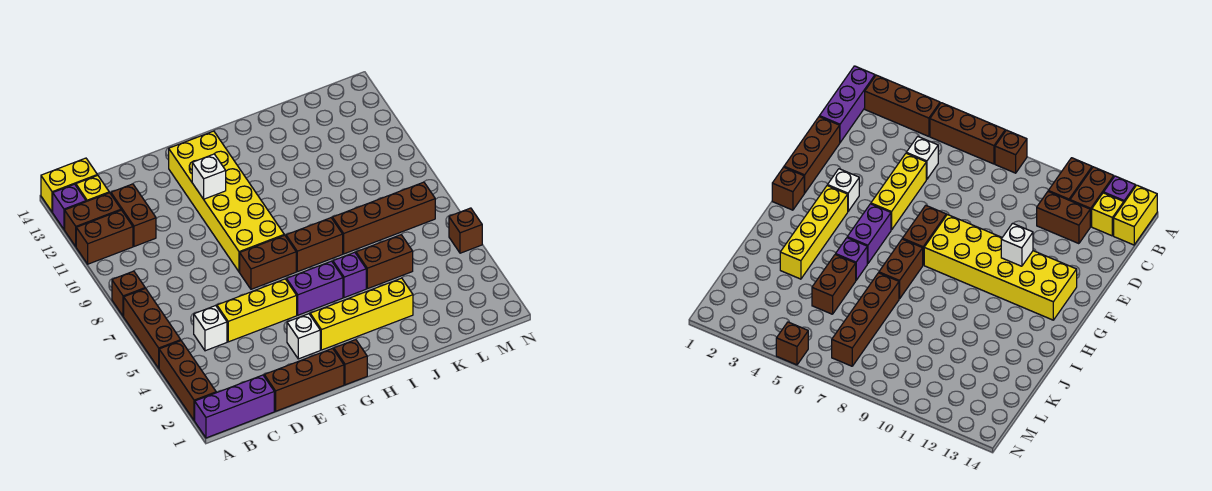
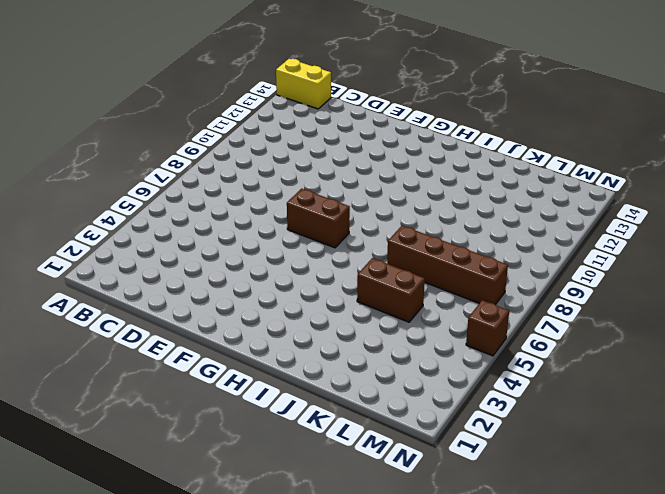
none -> purple brick A1:C1 level 1
none -> brown brick A2:A4 level 1
none -> brown brick A5:A7 level 1

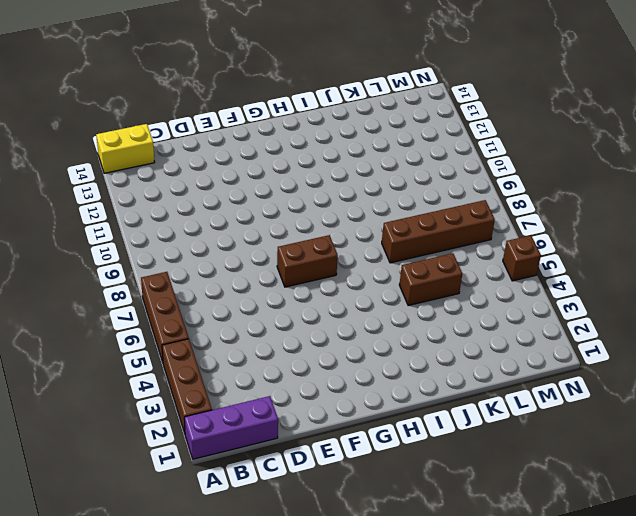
none -> brown brick A8 level 1
none -> brown brick A11:B11 level 1
none -> brown brick A12:B12 level 1

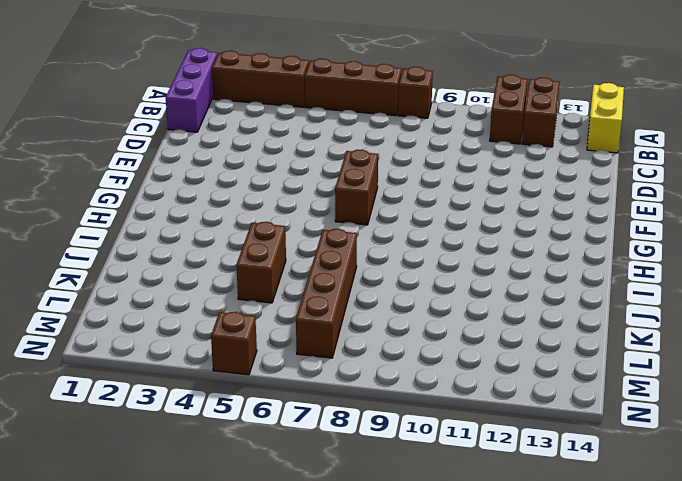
none -> purple brick A13 level 1
none -> yellow brick B13 level 1
none -> white brick C5 level 1

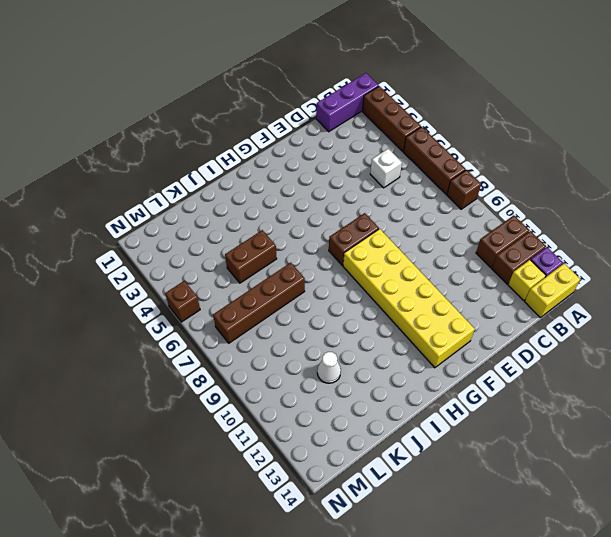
white cone K11 level 1 -> none
none -> brown brick C11:C12 level 1
none -> brown brick D1:F1 level 1
none -> yellow brick D5:F5 level 1

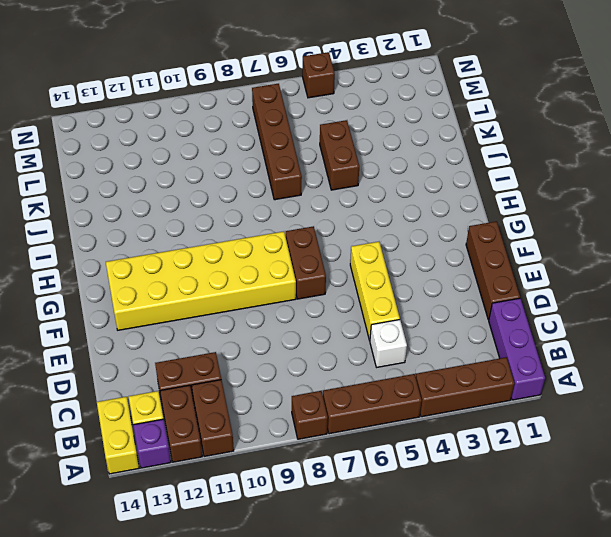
none -> white brick F3 level 1
none -> brown brick G1 level 1
none -> yellow brick G3:J3 level 1

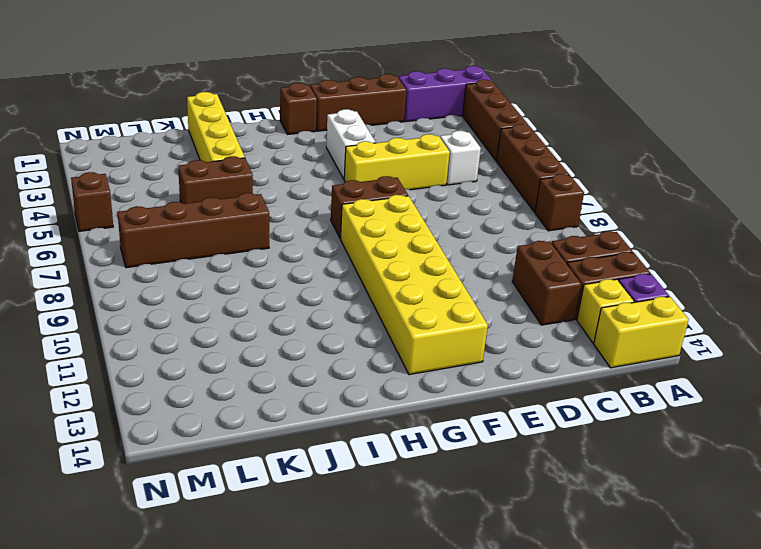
white brick F3:F4 level 1 -> white brick F3 level 1
yellow brick J1:J4 level 1 -> yellow brick G3:J3 level 1
none -> purple brick G5:H5 level 1
none -> brown brick H7:I7 level 1
none -> purple brick I5 level 1

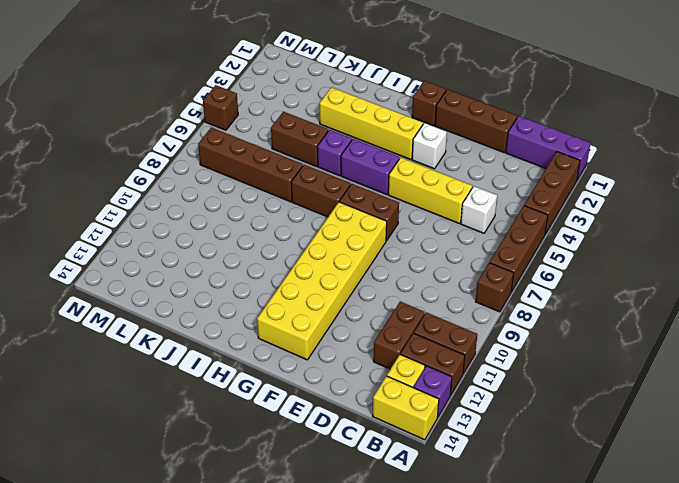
none -> white brick F11 level 2

